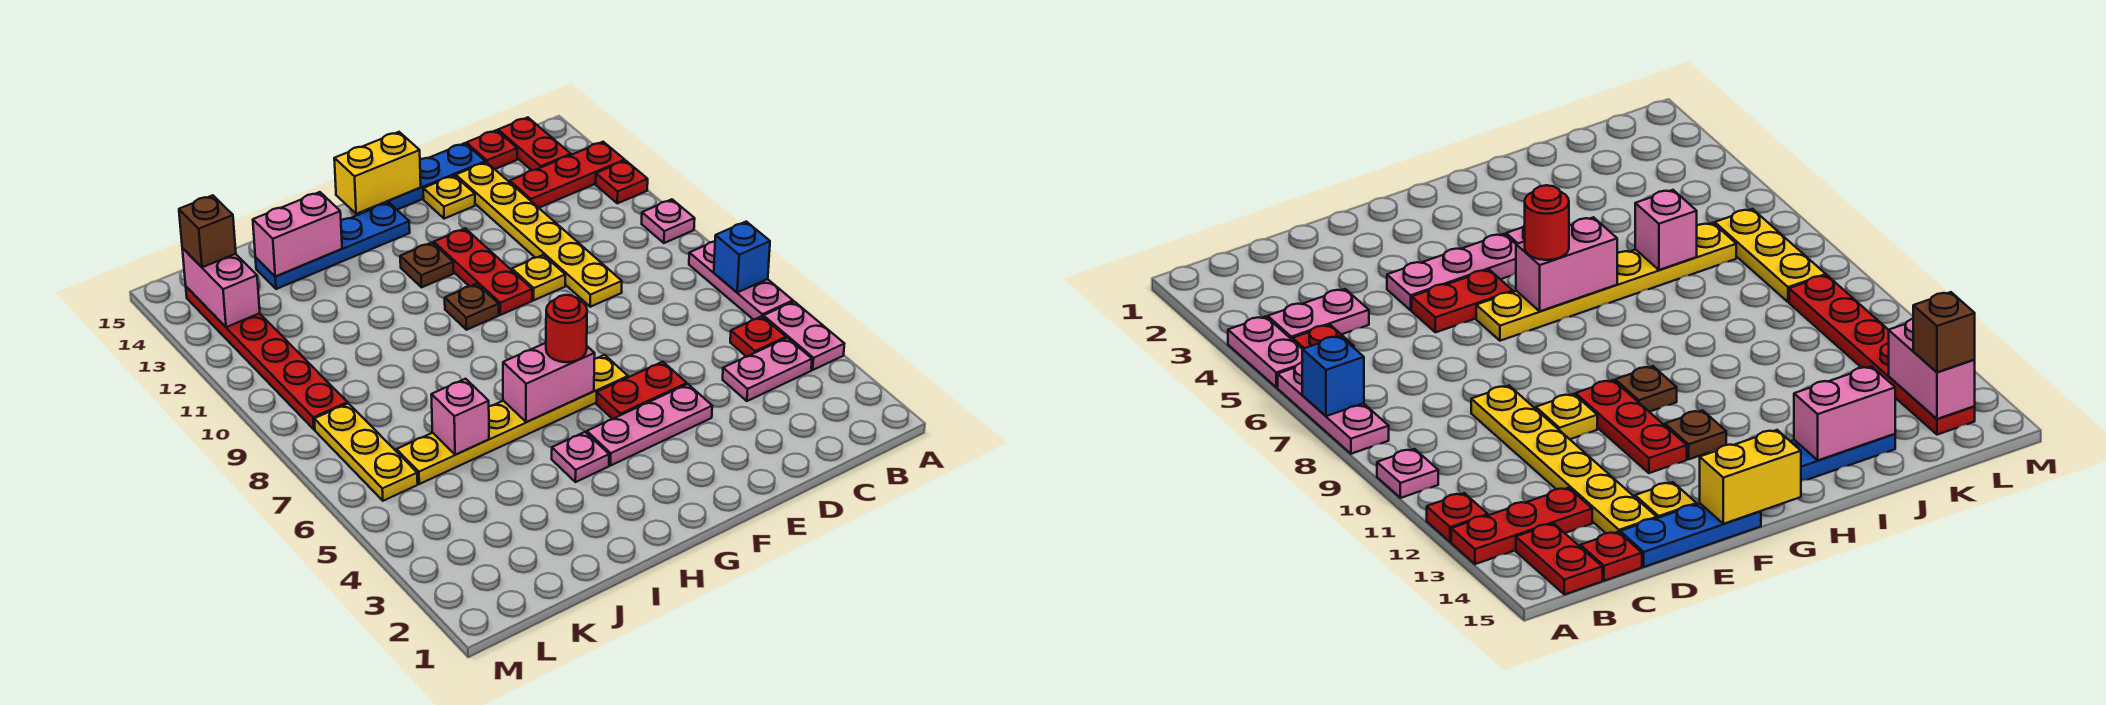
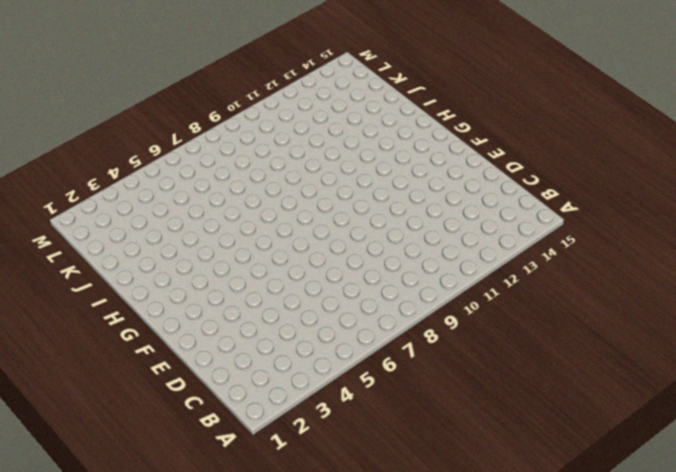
none -> pink plate A4:A5 level 1
none -> pink plate A6:A8 level 1
none -> pink plate A10 level 1
none -> red plate A12 level 1

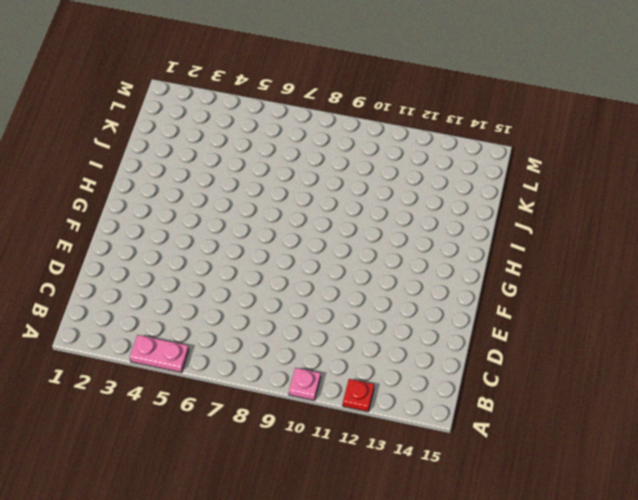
none -> pink plate A6:A8 level 1
none -> red plate A13:C13 level 1
none -> pink plate B4:C4 level 1
none -> red plate B5 level 1

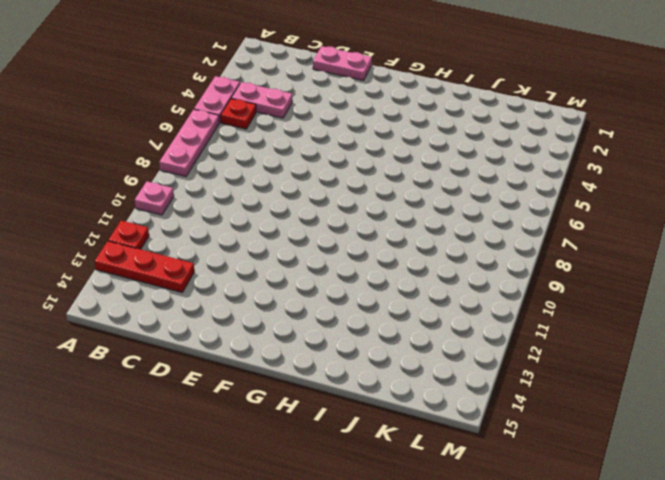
pink plate D1:E1 level 1 -> none
none -> red plate B14:B15 level 1
none -> red plate C15 level 1
none -> yellow plate D9:D14 level 1
none -> blue plate D15:F15 level 1

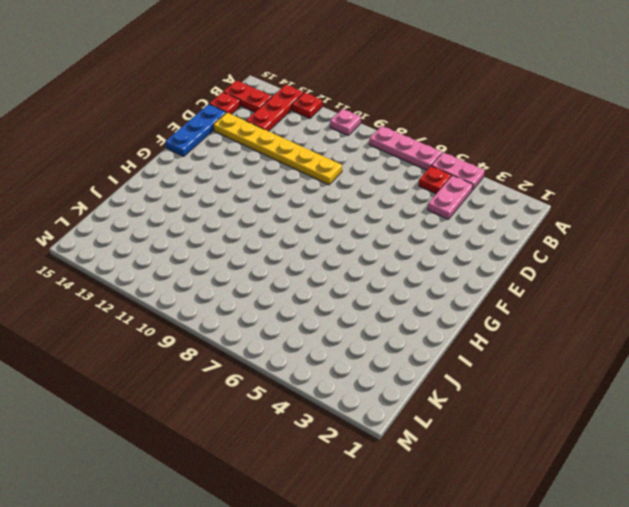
none -> pink plate E4:G4 level 1
none -> red plate E5:F5 level 1
none -> yellow plate E10 level 1
none -> yellow plate E14 level 1

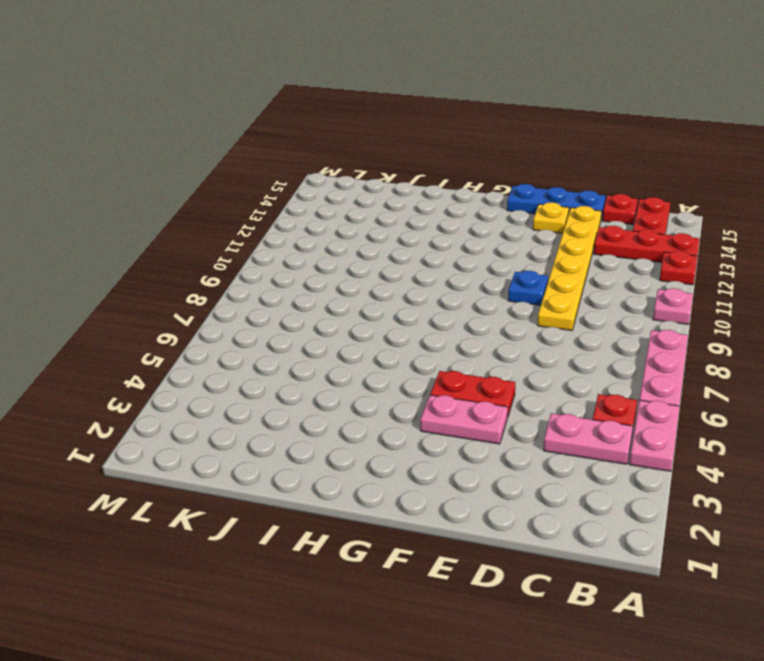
pink plate E4:F4 level 1 -> pink plate E4:G4 level 1
blue plate E10 level 1 -> yellow plate E10 level 1
none -> yellow plate F6:K6 level 1
none -> red plate F10:F12 level 1
none -> brown plate G10 level 1
none -> brown plate G12 level 1

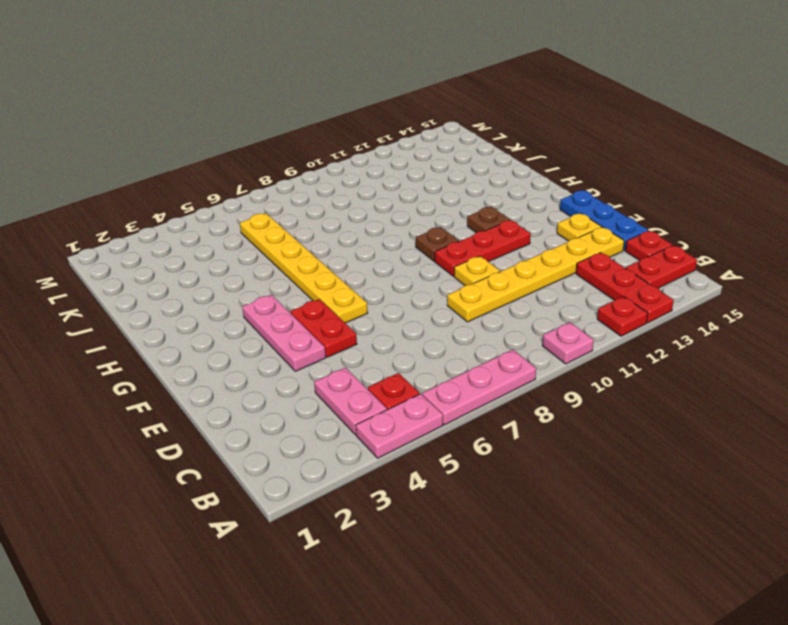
none -> blue plate G14:J14 level 1
none -> pink plate H4 level 1
none -> yellow plate L6:L8 level 1
none -> red plate L9:L14 level 1

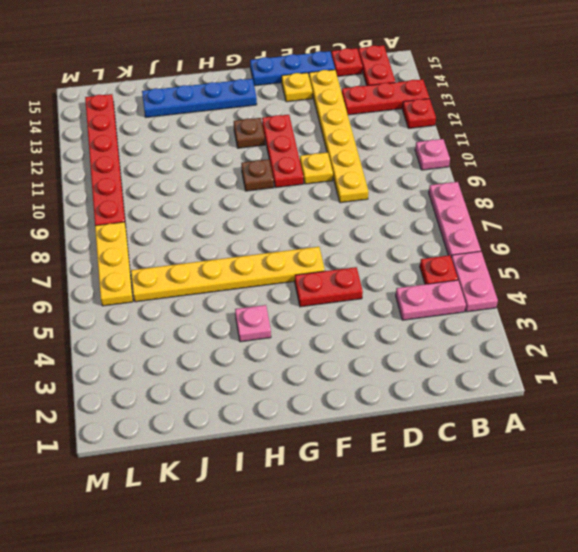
none -> pink plate E4:G4 level 1
none -> blue brick A7 level 2
none -> yellow brick F15:G15 level 2
none -> pink brick G6:H6 level 2

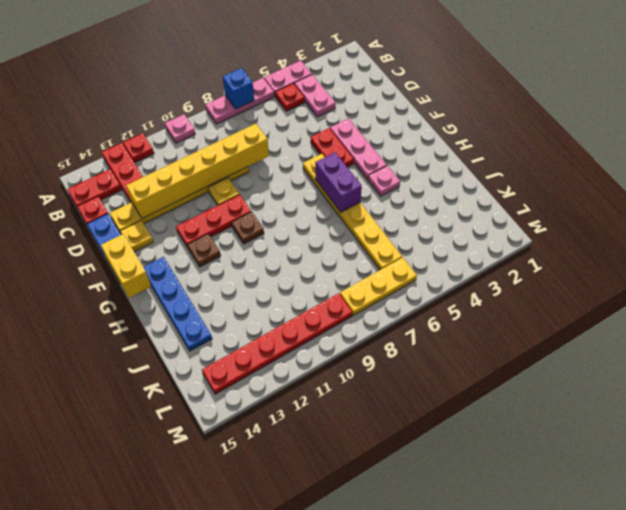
yellow brick D8:D13 level 2 -> none
purple brick G6:H6 level 2 -> pink brick G6:H6 level 2
none -> pink brick I14:J14 level 2
none -> pink brick J6 level 2
none -> pink brick L13:L14 level 2
none -> red round brick G6 level 3

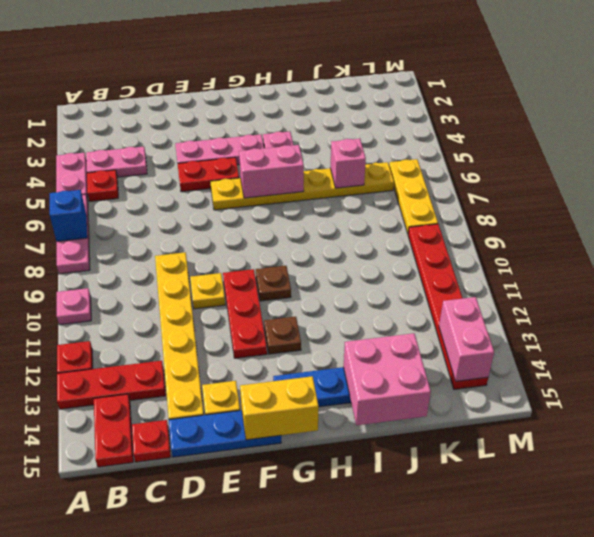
pink brick I14:J15 level 2 -> pink brick I14:J14 level 2
none -> red round brick G6 level 3
none -> brown brick L14 level 3

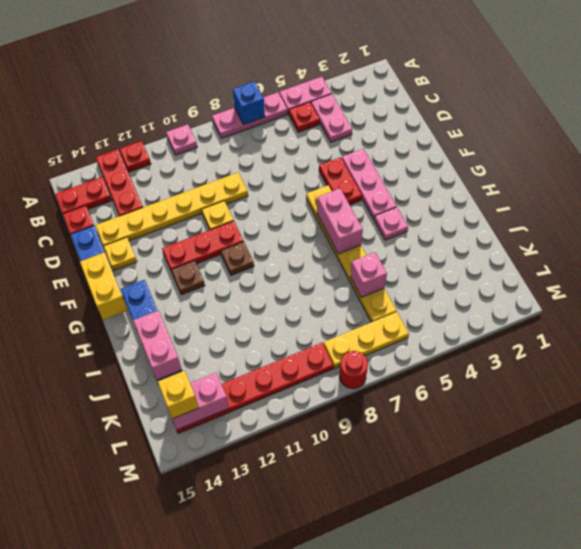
yellow brick L14 level 3 -> brown brick L14 level 3
red round brick M8 level 1 -> red round brick G6 level 3

